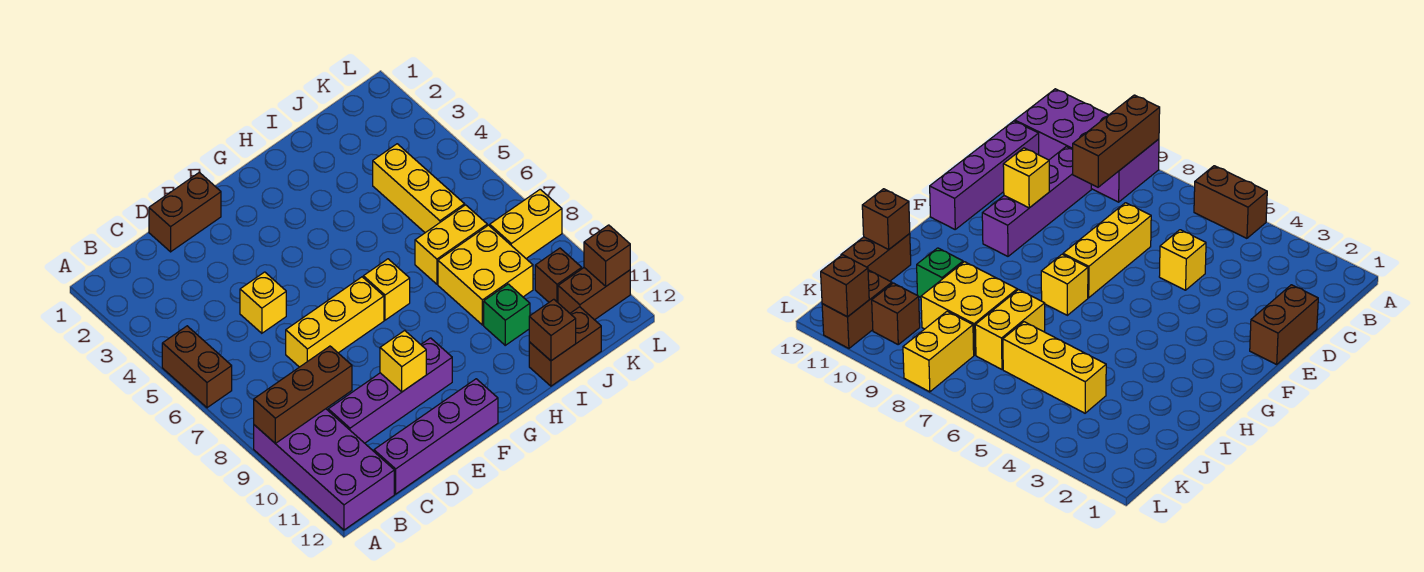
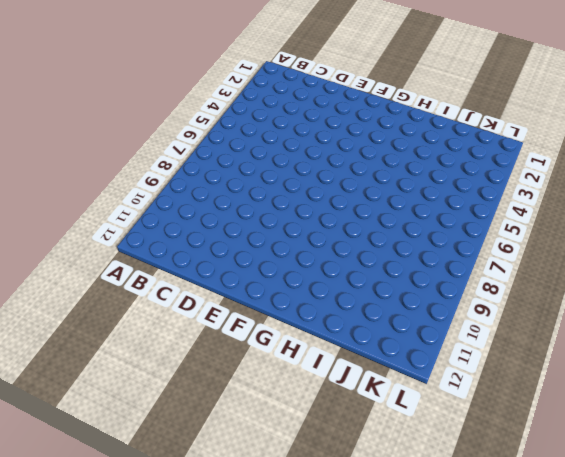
none -> brown brick A5:A6 level 1
none -> purple brick A9:B12 level 1
none -> purple brick C10:F10 level 1

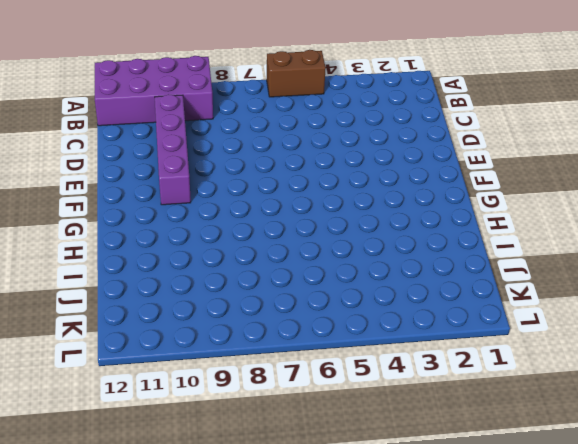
none -> purple brick C12:F12 level 1
none -> brown brick D1:E1 level 1
none -> yellow brick D5 level 1

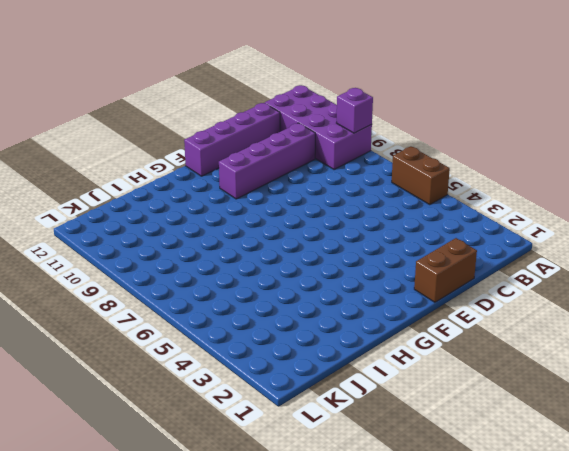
purple brick A9 level 2 -> brown brick A9:C9 level 2
none -> yellow brick D5 level 1
none -> yellow brick D7:F7 level 1
none -> yellow brick G7 level 1

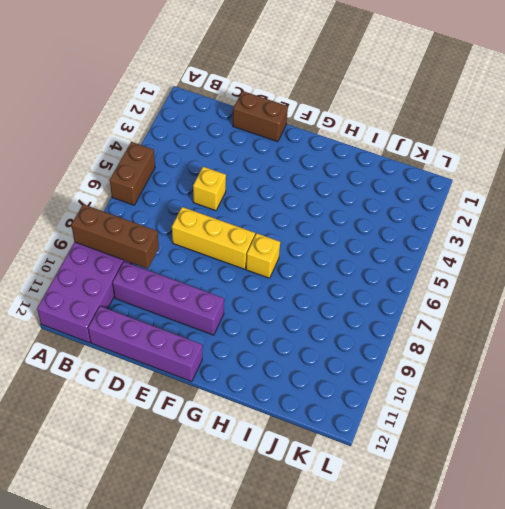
none -> yellow brick I7:J7 level 1
none -> yellow brick I8:J9 level 1
none -> green brick I10 level 1

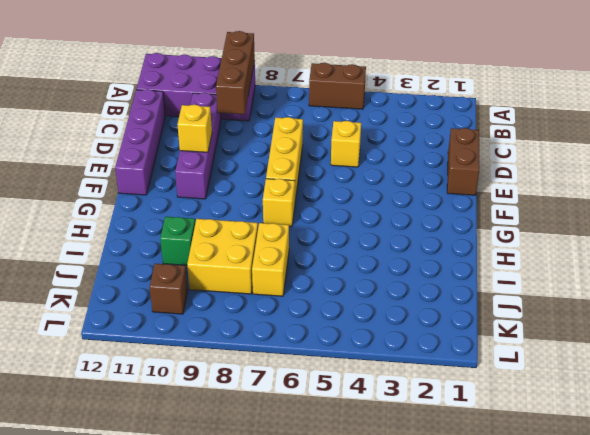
none -> brown brick I12:J12 level 1
none -> yellow brick J4:J6 level 1
none -> yellow brick K8:L8 level 1

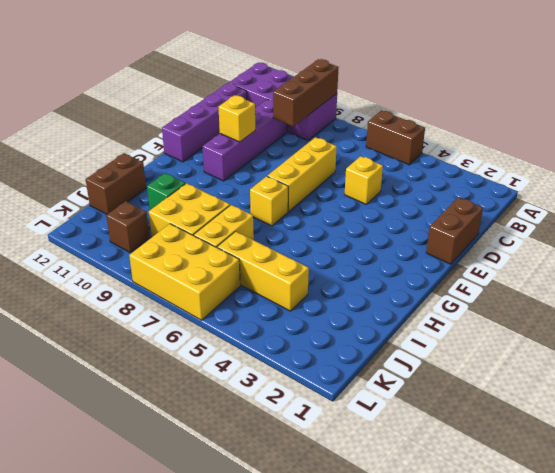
yellow brick K6:L8 level 1 -> yellow brick K8:L8 level 1
none -> brown brick K11:L11 level 1
none -> brown brick I12 level 2
none -> brown brick L11 level 2

